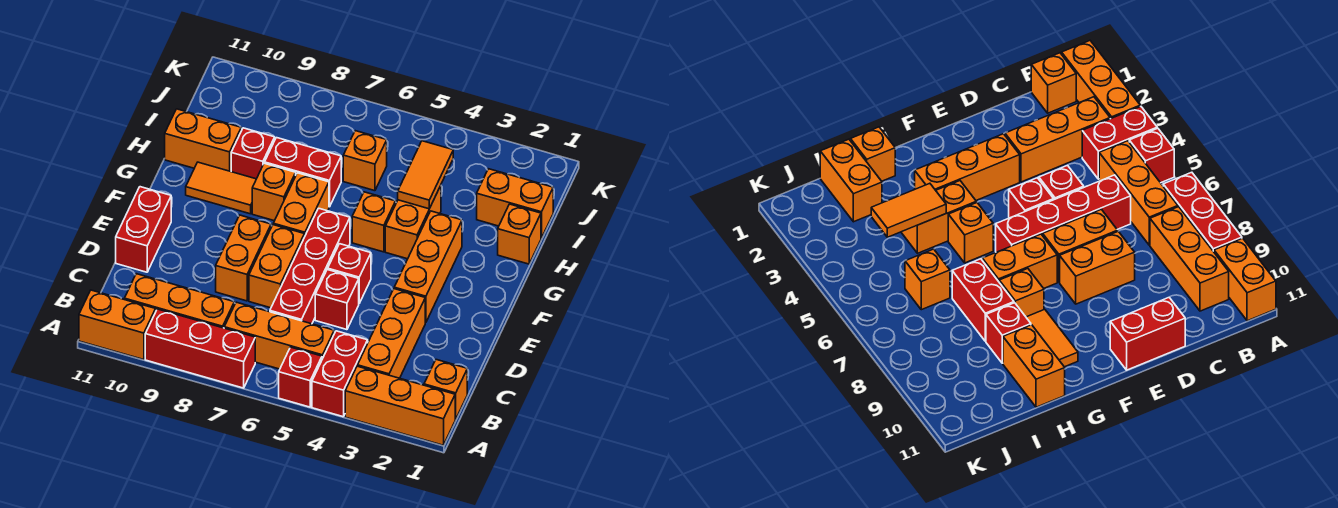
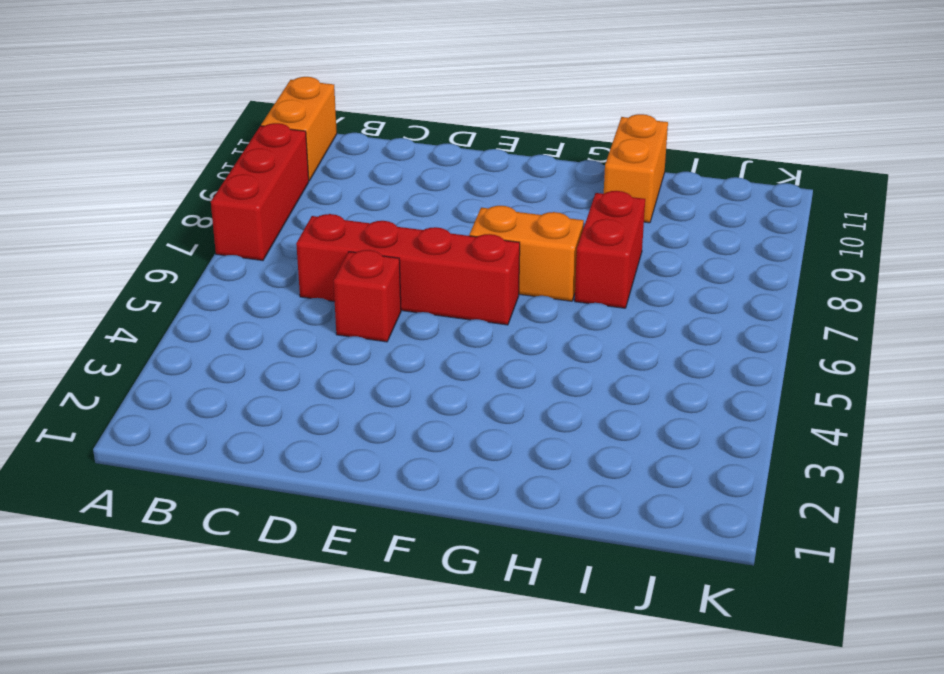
none -> orange brick A1:A3 level 1
none -> red brick A4:B4 level 1
none -> red brick A5 level 1

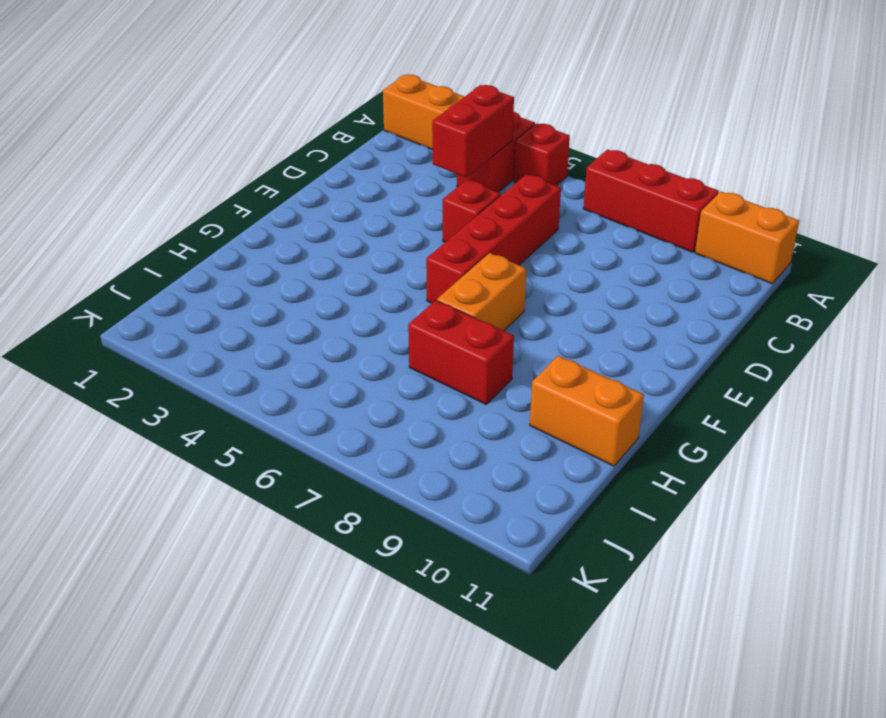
red brick B4:C4 level 2 -> red brick D11:E11 level 1
none -> orange brick B1 level 1
none -> orange brick B3:D3 level 1
none -> orange brick B5:B7 level 1

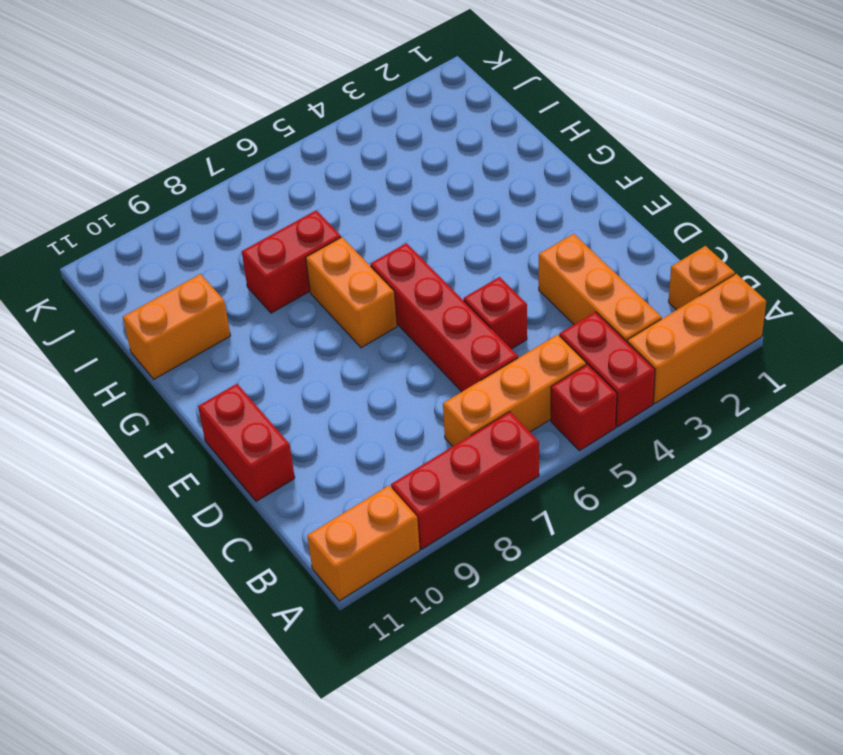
none -> orange brick B8:B10 level 1
none -> orange brick D7:E7 level 1
none -> orange brick D8:E8 level 1

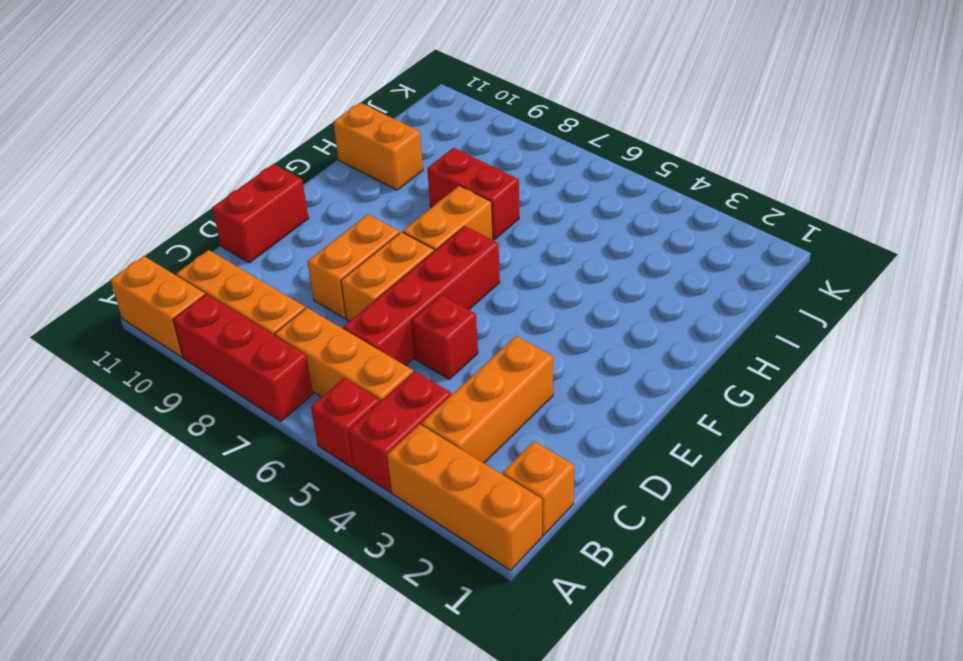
none -> orange brick E3:G3 level 1
none -> red brick E5 level 1
none -> orange brick G4:H4 level 1

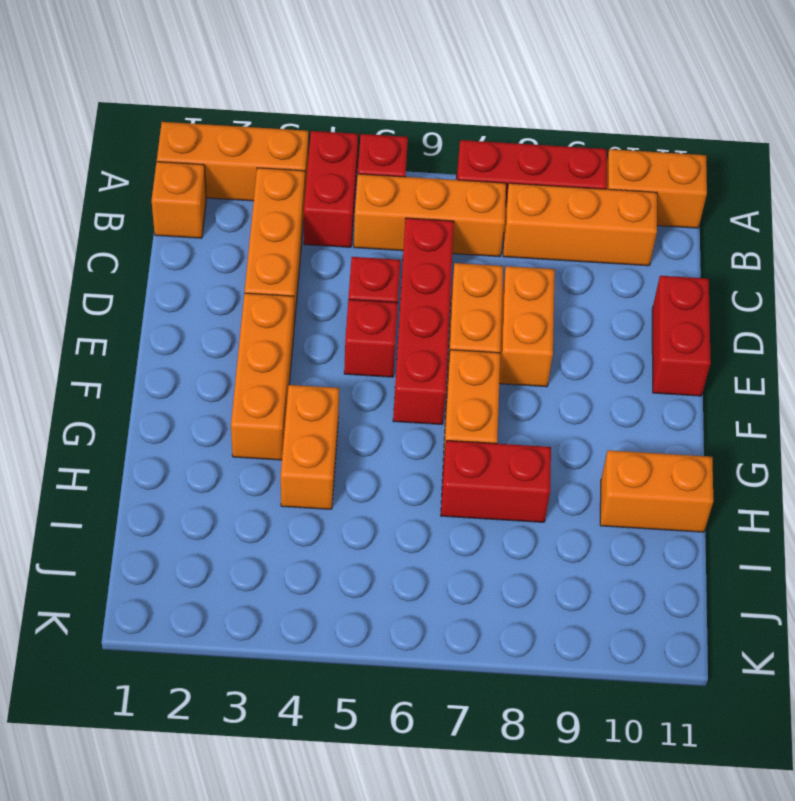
none -> orange brick G5 level 1
none -> orange brick G8 level 1
none -> orange tile G9:G10 level 1

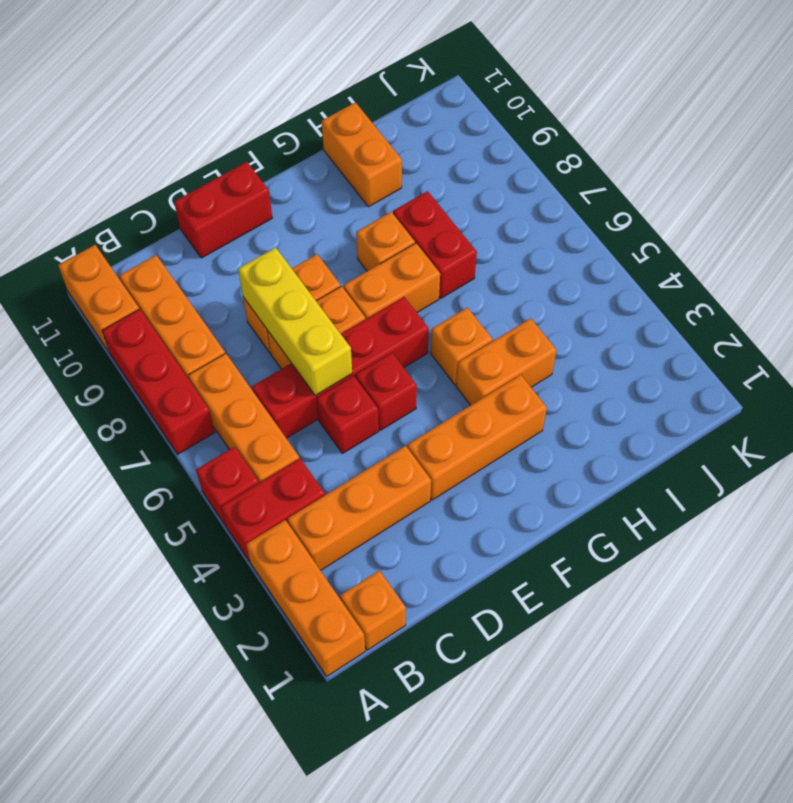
yellow brick D6:D8 level 2 -> none
none -> orange tile G9:G10 level 1
none -> orange brick H1 level 1
none -> red brick H9 level 1

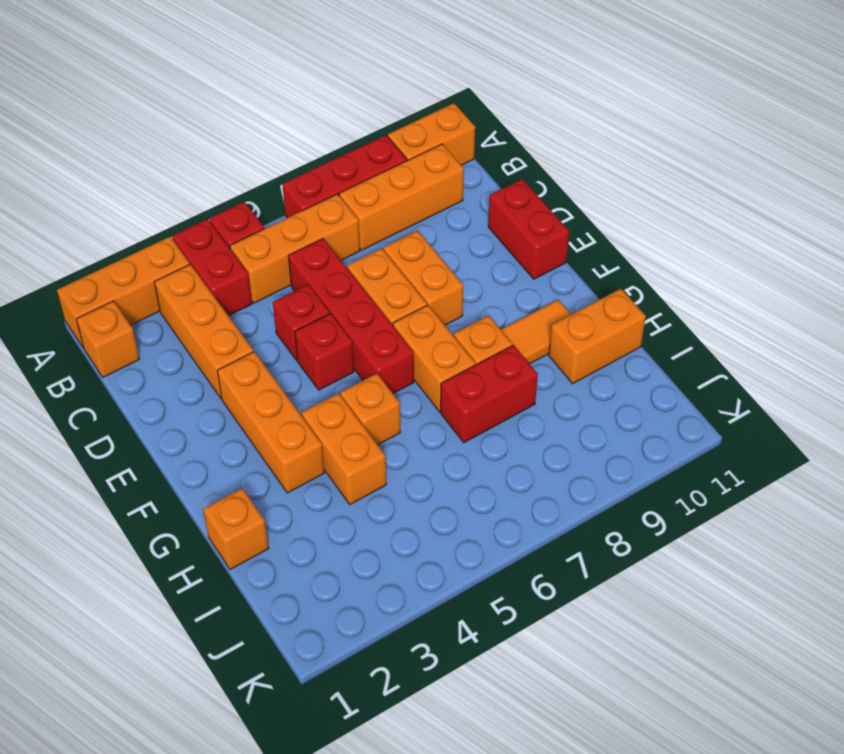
none -> red brick H9 level 1
none -> orange brick I1:I2 level 1
none -> orange brick I6 level 1

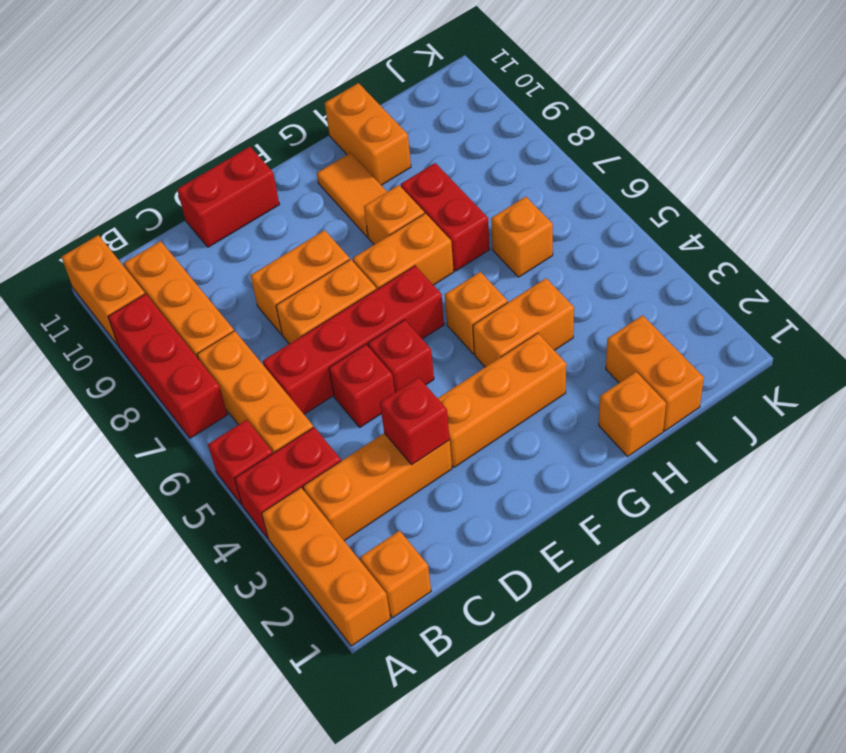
red brick D3 level 2 -> red brick H9 level 1
none -> orange tile H4:I4 level 2

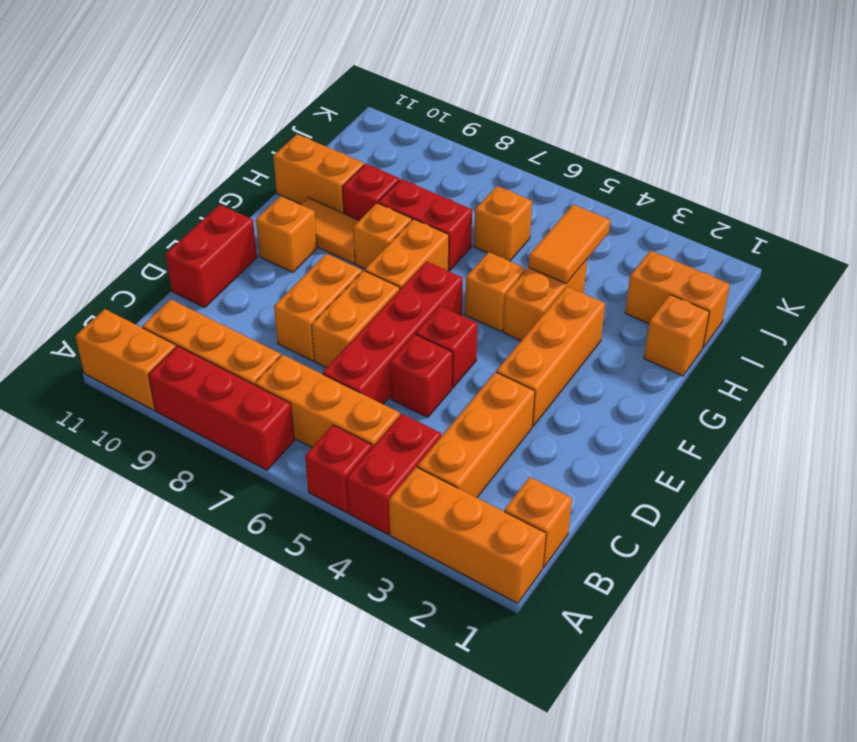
orange brick F10 level 1 -> none

